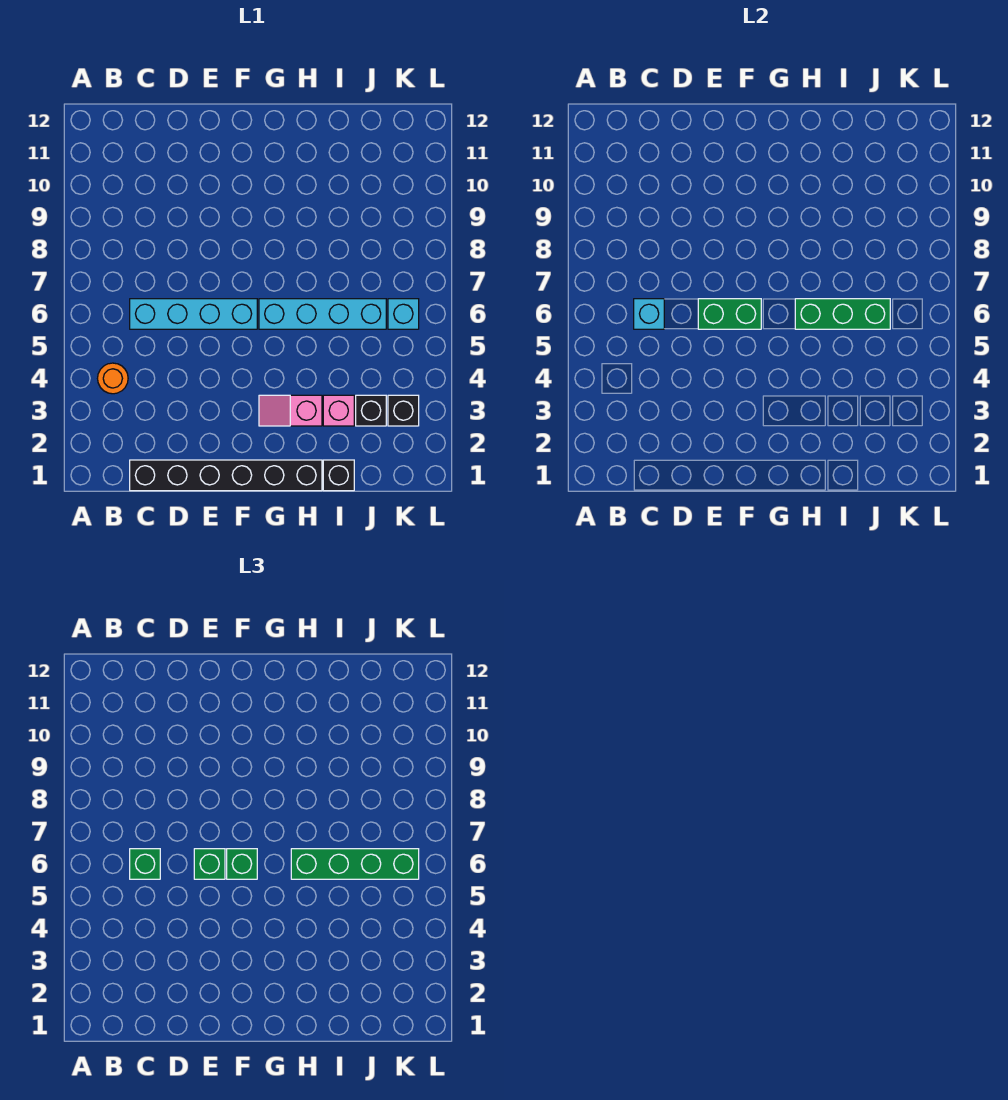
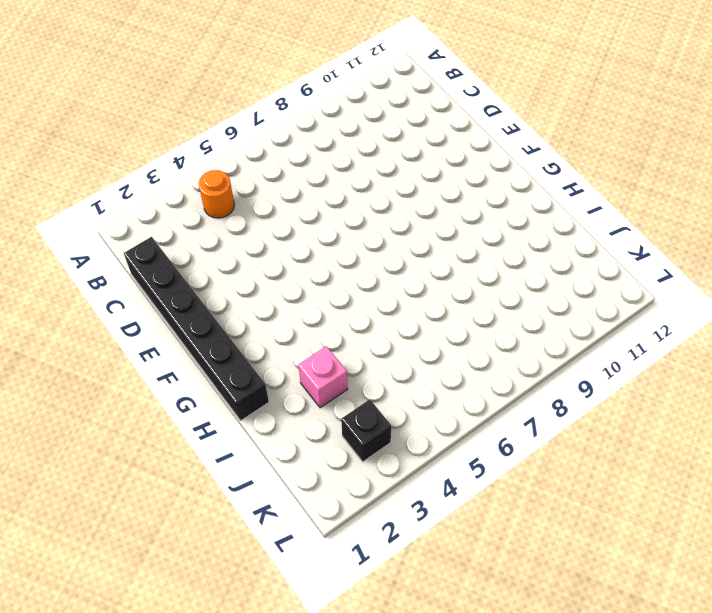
none -> cyan brick C6:F6 level 1
none -> pink slope G3:H3 level 1 top H
none -> cyan brick G6:J6 level 1

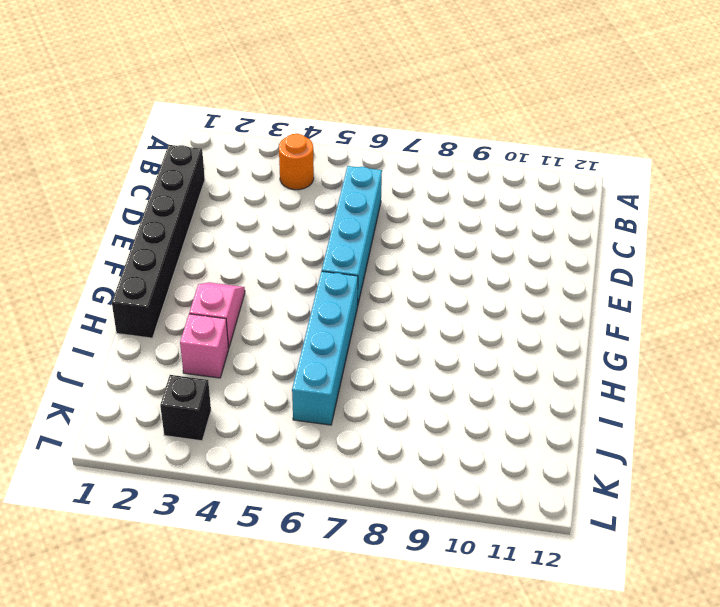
none -> black brick I1 level 1
none -> black brick J3 level 1
none -> cyan brick K6 level 1

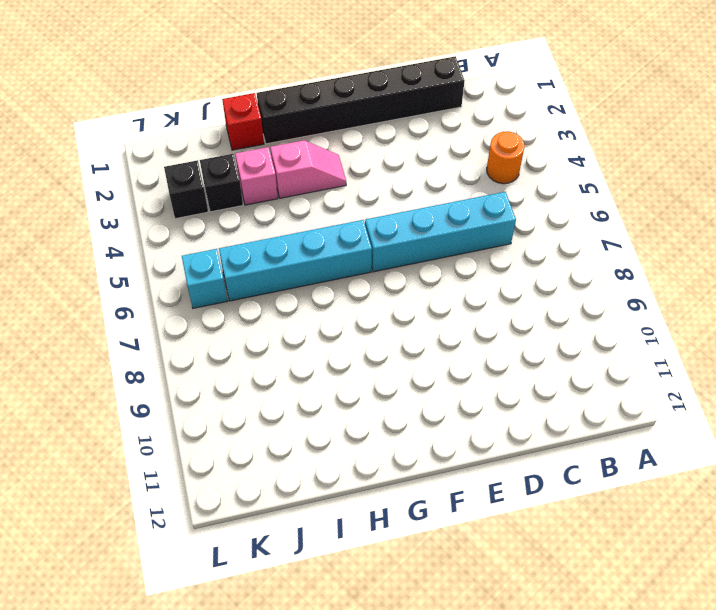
red brick I1 level 1 -> black brick I1 level 1
none -> cyan brick C6 level 2
none -> green brick E6:F6 level 2
none -> green brick H6:J6 level 2

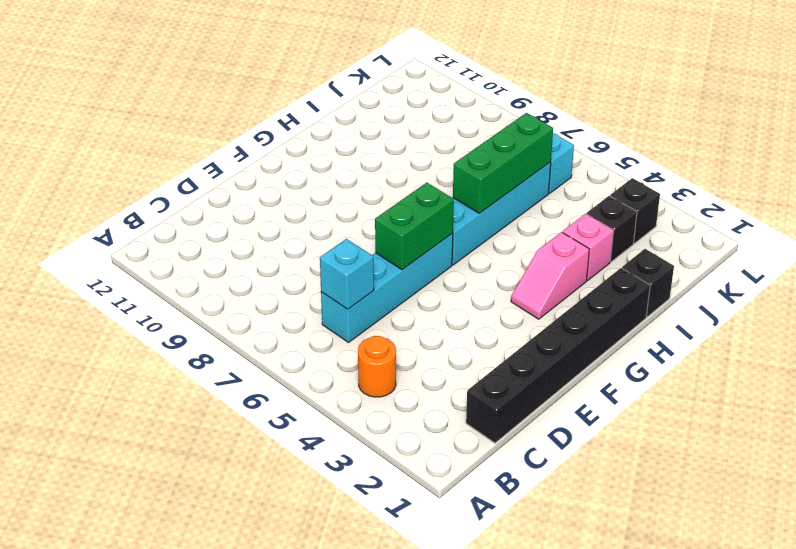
none -> green brick C6 level 3
none -> green brick E6 level 3
none -> green brick F6 level 3

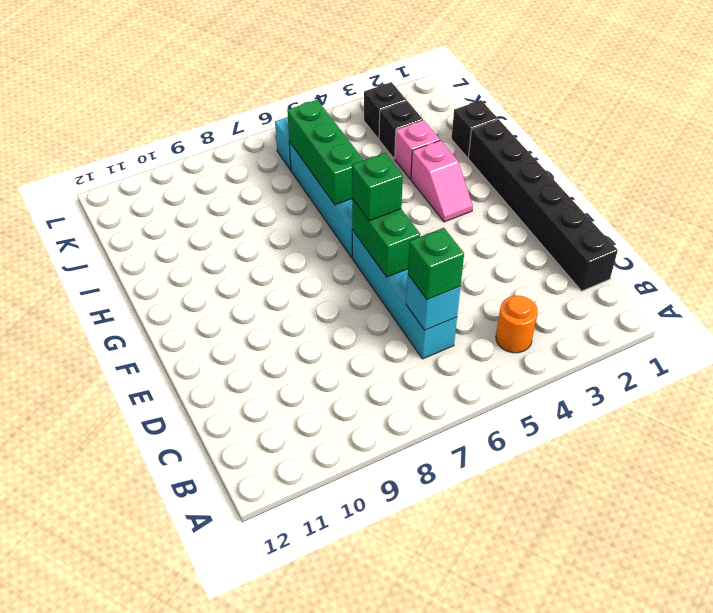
none -> green brick E6 level 3
none -> green brick H6:K6 level 3

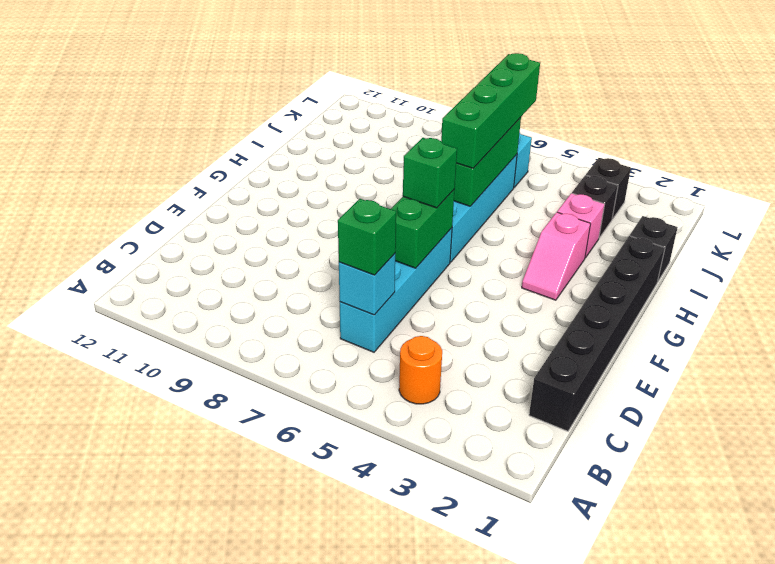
none -> green brick E6 level 3

